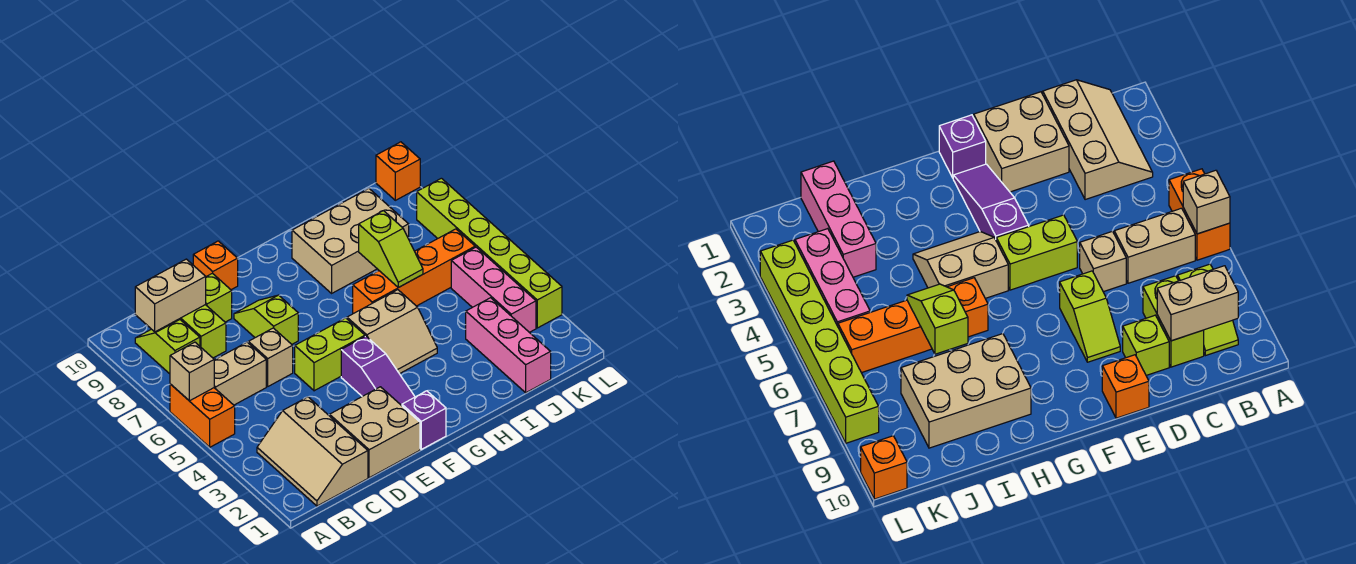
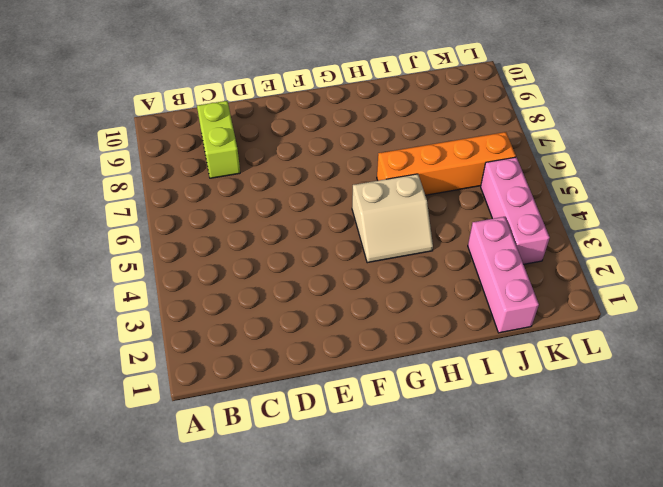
none -> orange brick A5:A6 level 1
none -> tan slope B1:C3 level 1 top C
none -> tan brick B6:C6 level 1

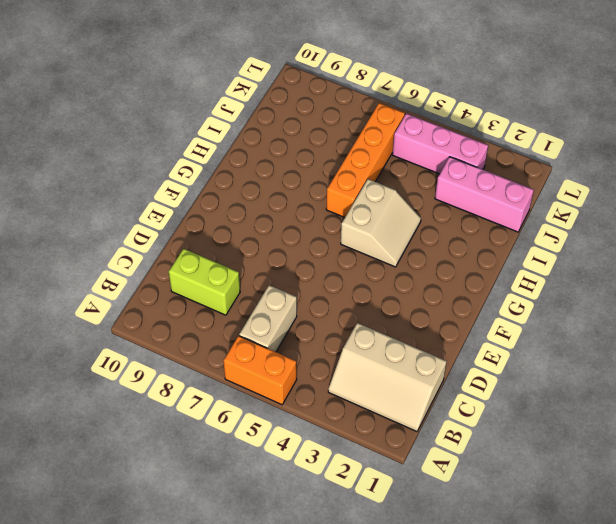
none -> lime slope B8:B9 level 1 top 8
none -> tan brick D1:E2 level 1
none -> tan brick D6 level 1

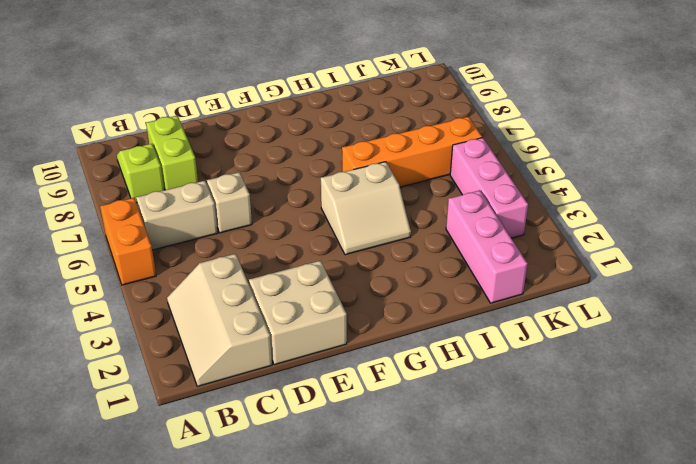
none -> lime brick D9 level 1
none -> lime brick E5:F5 level 1
none -> lime slope E7:E8 level 1 top 7

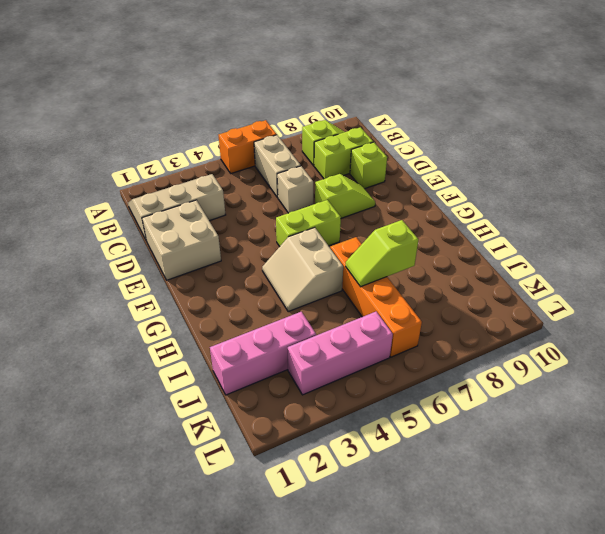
lime brick F5:F6 level 1 -> lime brick E5:F5 level 1
none -> orange brick E10 level 1
none -> purple brick F1 level 1
none -> purple slope F2:F4 level 1 top 4

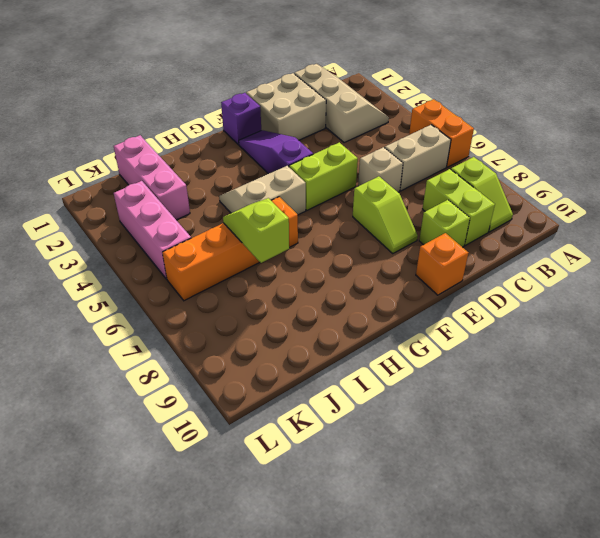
none -> tan brick H8:J9 level 1
none -> lime brick L3:L8 level 1
none -> orange brick L10 level 1

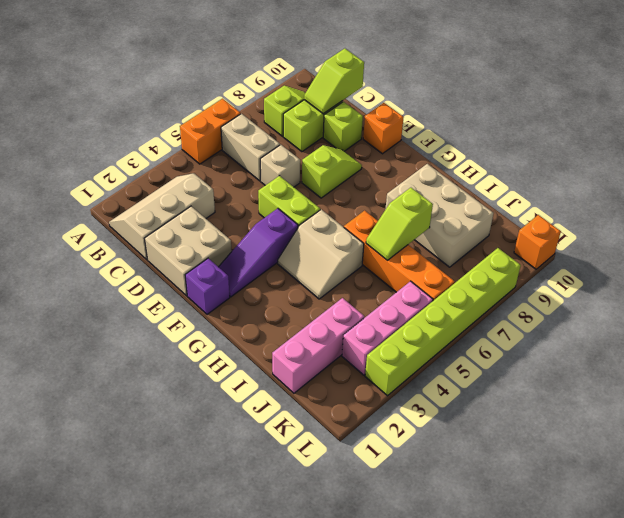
lime slope C9:C10 level 2 top 10 -> tan brick B9:C9 level 2
none -> tan brick A6 level 2

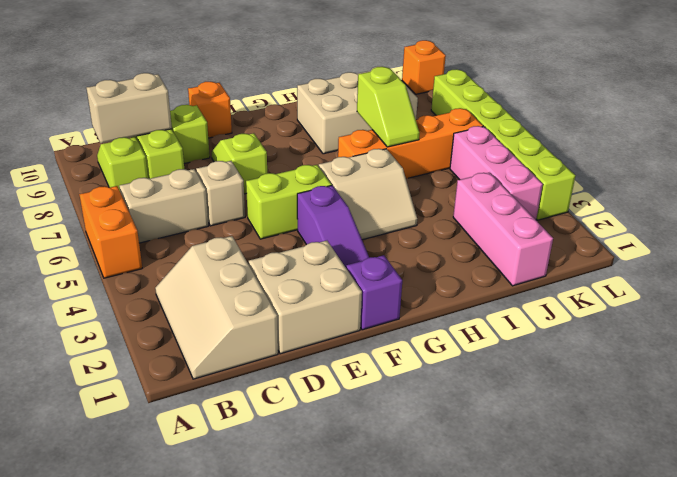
none -> tan brick A6 level 2

